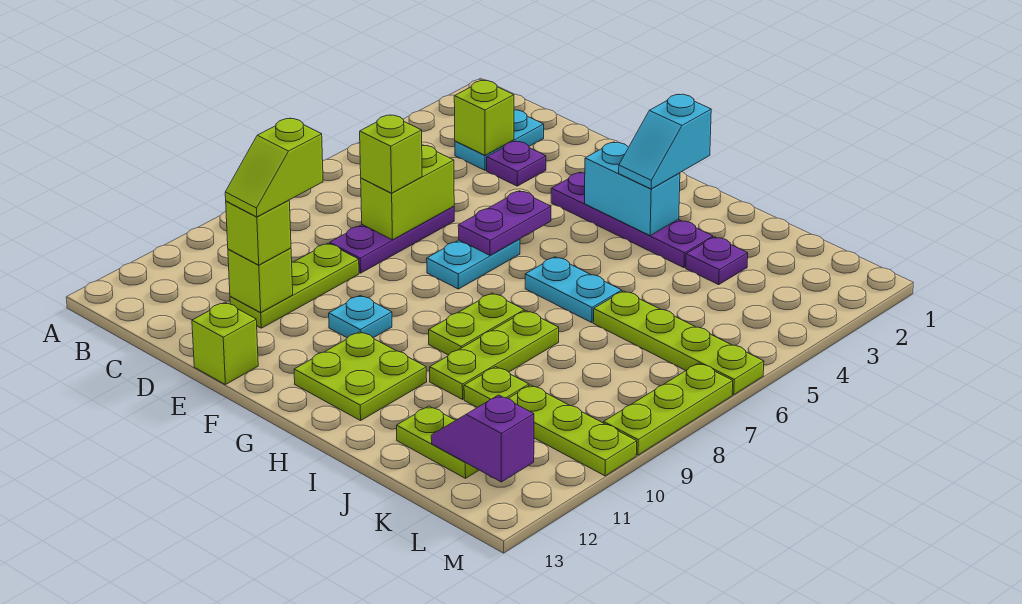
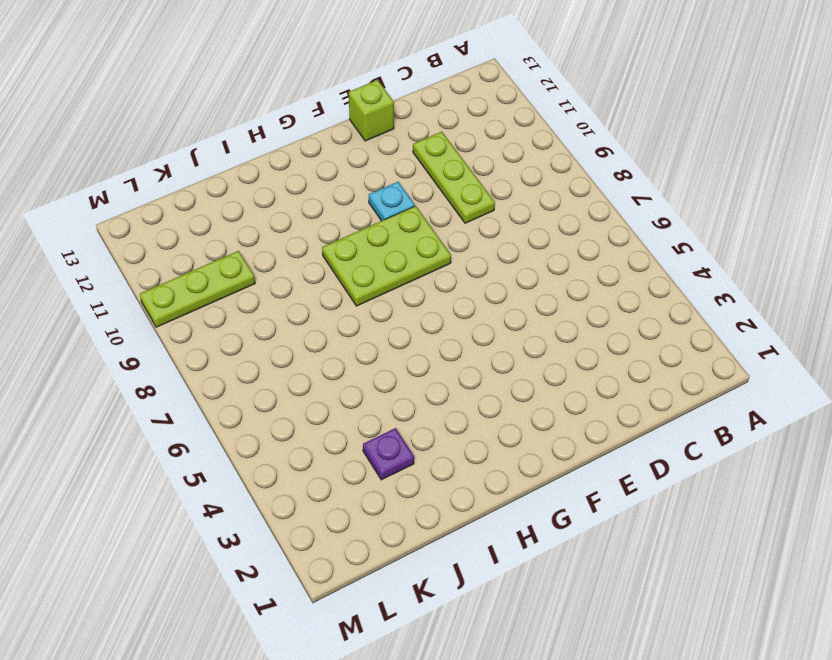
lime plate F8:H9 level 1 -> lime plate H8:H9 level 1
none -> cyan plate C2:C3 level 1
none -> purple plate D3 level 1
none -> purple plate D6:D8 level 1

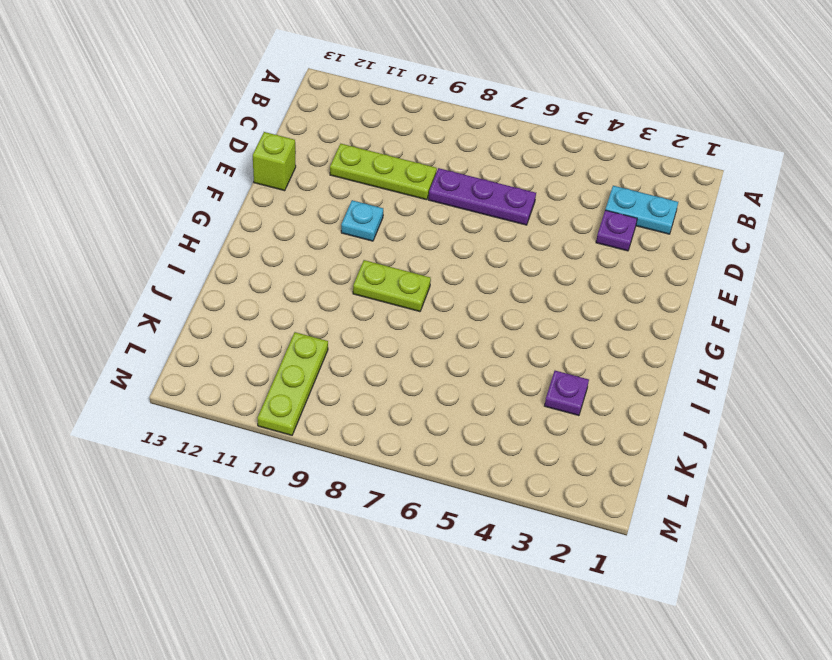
none -> purple plate F3:I3 level 1
none -> cyan plate F6:F7 level 1
none -> lime plate G11:H12 level 1

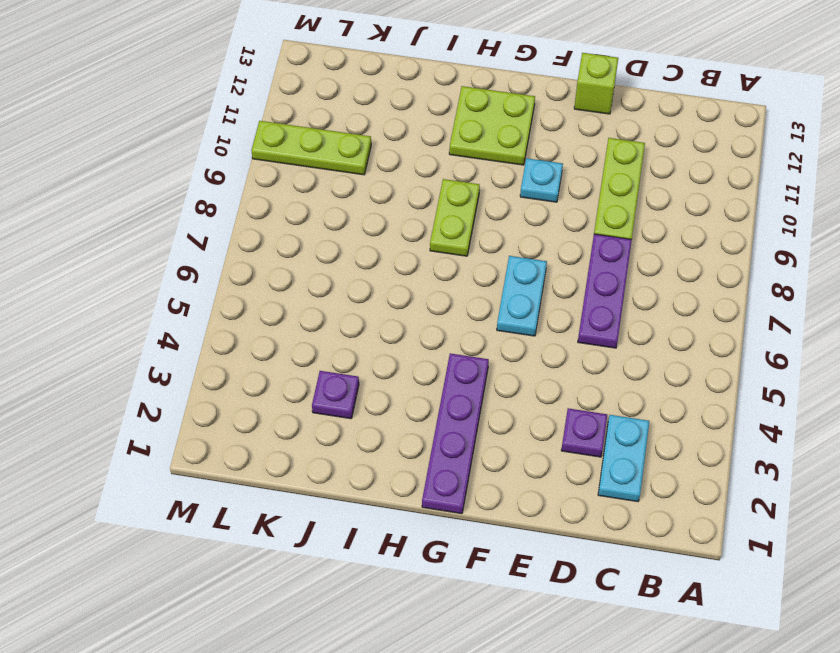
purple plate G1:G4 level 1 -> purple plate F3:I3 level 1
none -> cyan plate H6:I6 level 1
none -> lime plate I8:I10 level 1
none -> lime plate J6:M6 level 1

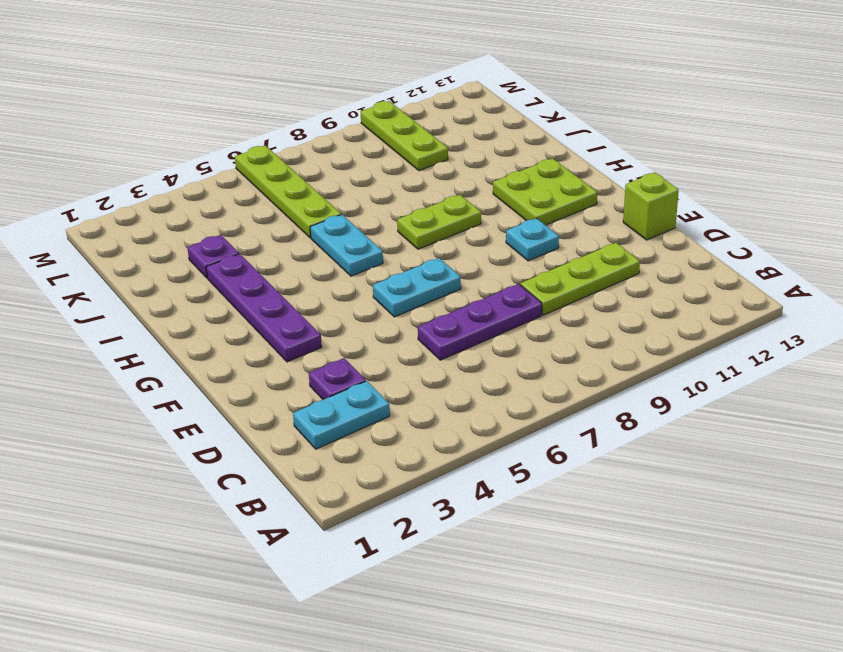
none -> lime plate I8:I10 level 1
none -> lime plate J10 level 1
none -> lime plate J12:K12 level 1

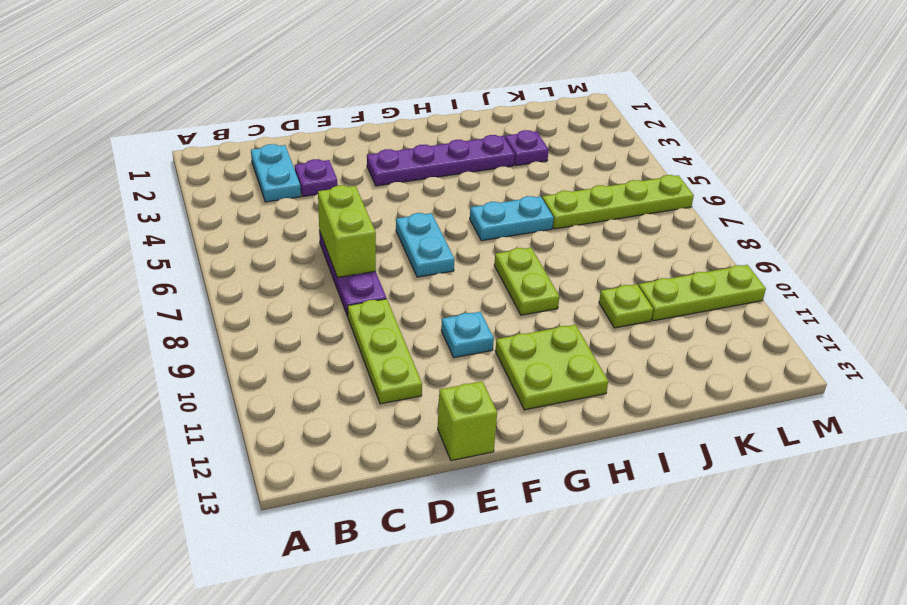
none -> lime plate I8:I10 level 1
none -> lime plate J12:K12 level 1
none -> lime plate M7:M9 level 1

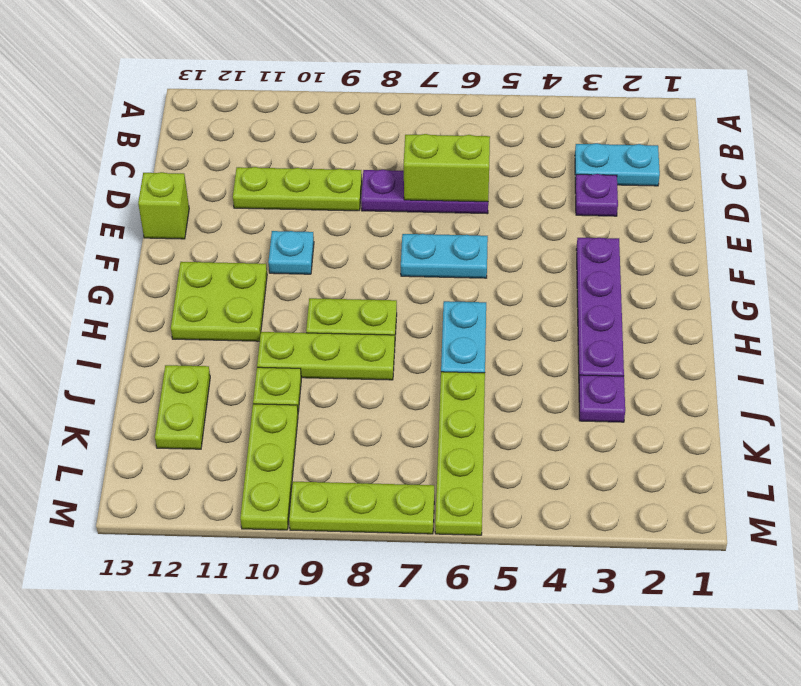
none -> lime brick C3 level 2
none -> lime brick D11 level 2
none -> purple plate F5:F6 level 2

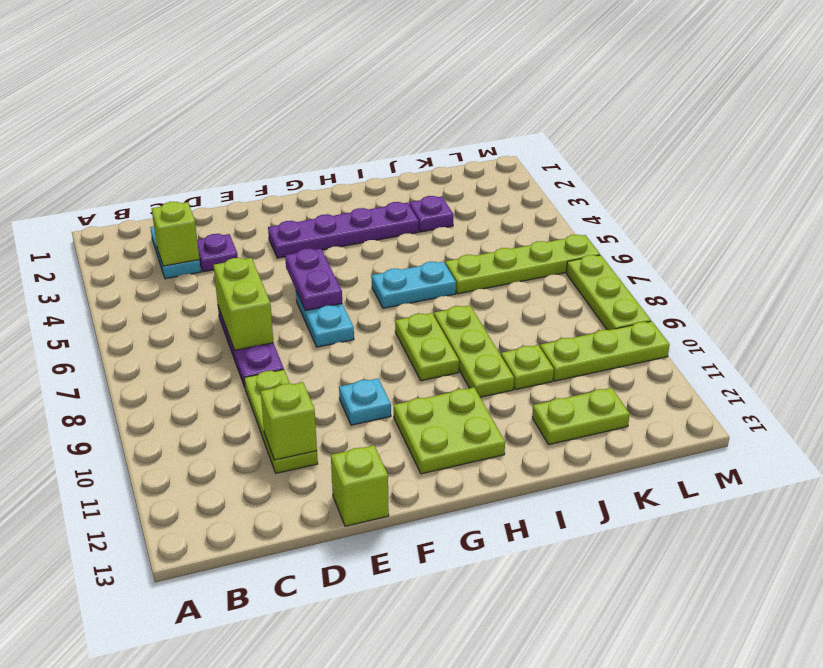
none -> cyan brick G3:H3 level 2
none -> purple slope K12:L12 level 2 top L
none -> lime brick D7 level 3

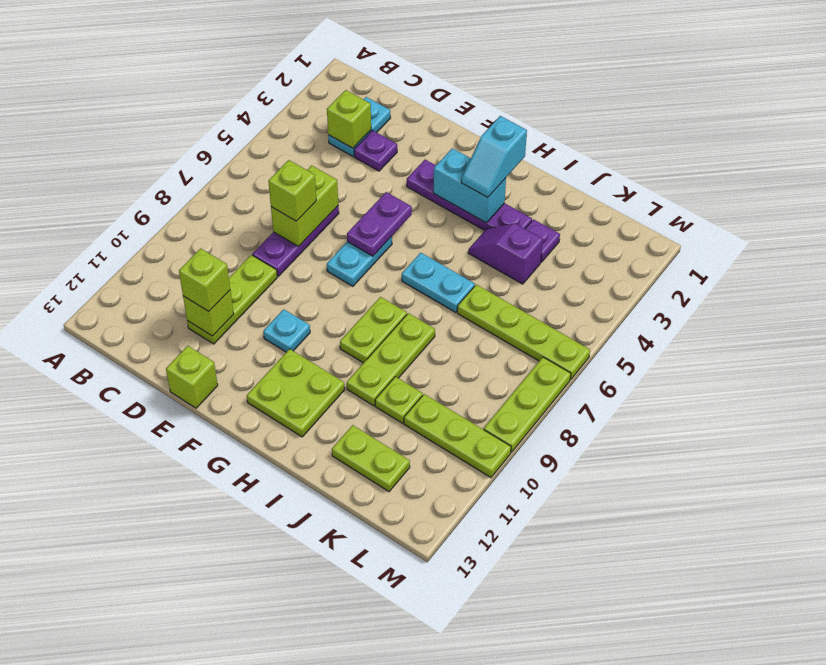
purple slope I4:J4 level 1 top J -> purple slope K12:L12 level 2 top L
none -> lime slope D10:D11 level 4 top 10

